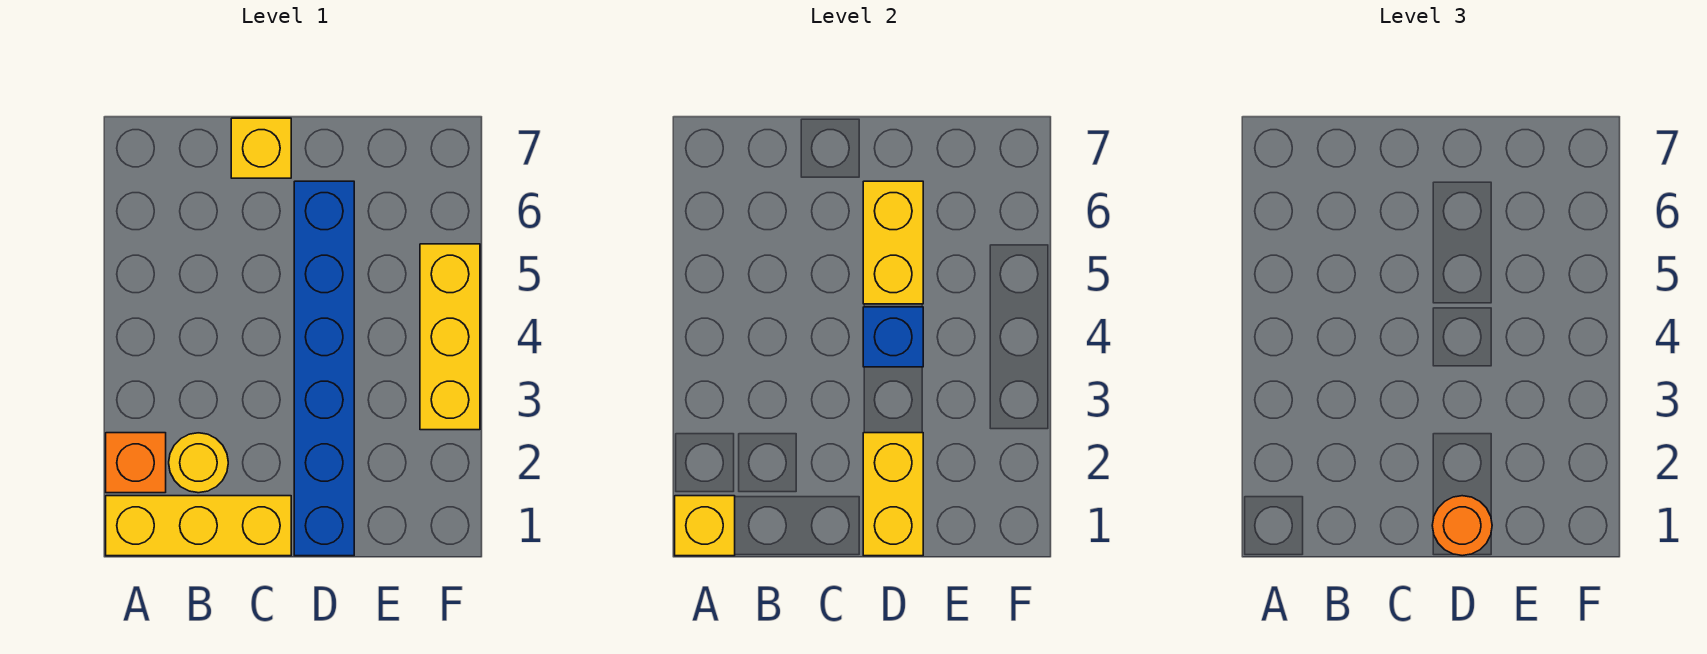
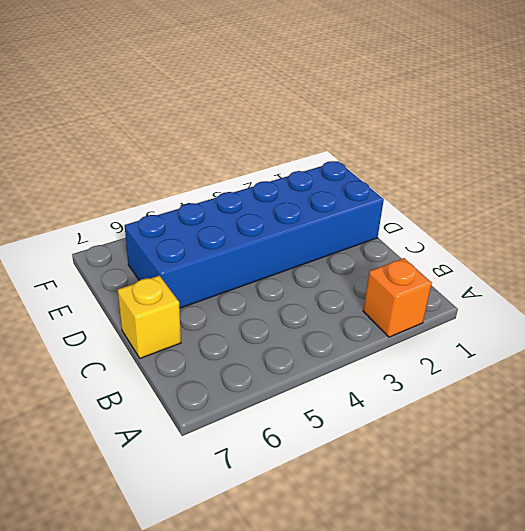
blue brick D1:E6 level 1 -> blue brick D1:D6 level 1
none -> yellow brick A1:C1 level 1
none -> yellow round brick B2 level 1

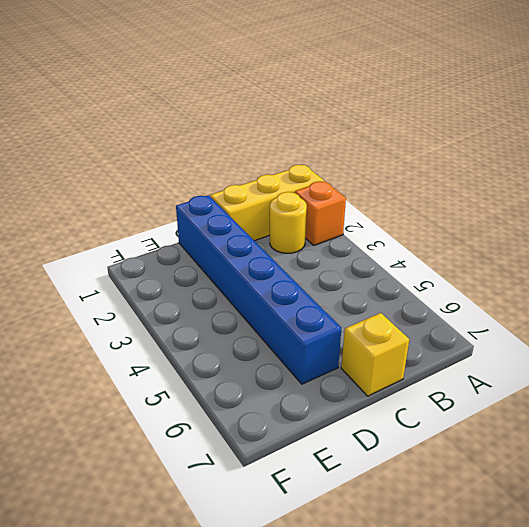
none -> yellow brick F3:F5 level 1
none -> yellow brick A1 level 2

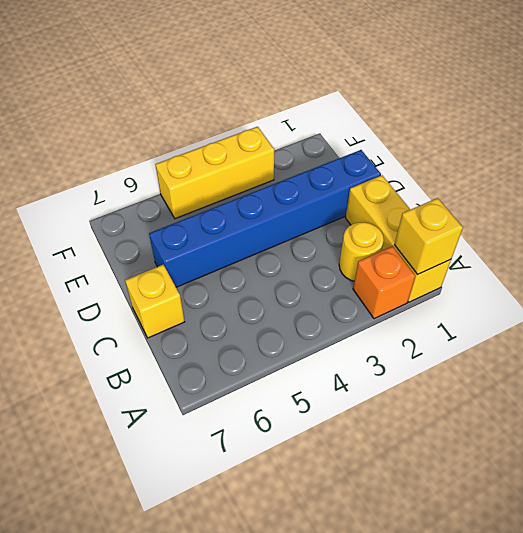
none -> yellow brick D1:D2 level 2
none -> blue brick D4 level 2

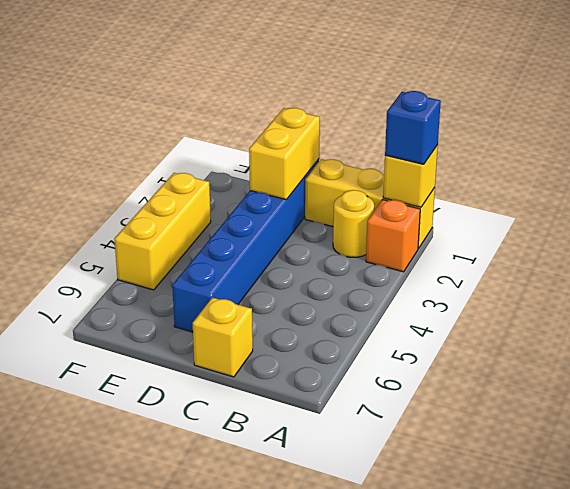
blue brick A1 level 3 -> blue brick D4 level 2
none -> yellow brick D5:D6 level 2
none -> orange round brick D1 level 3

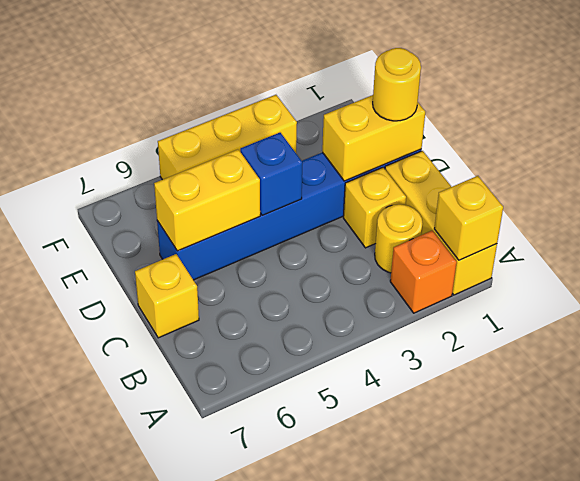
yellow brick C2 level 1 -> none
yellow round brick D1 level 3 -> orange round brick D1 level 3

